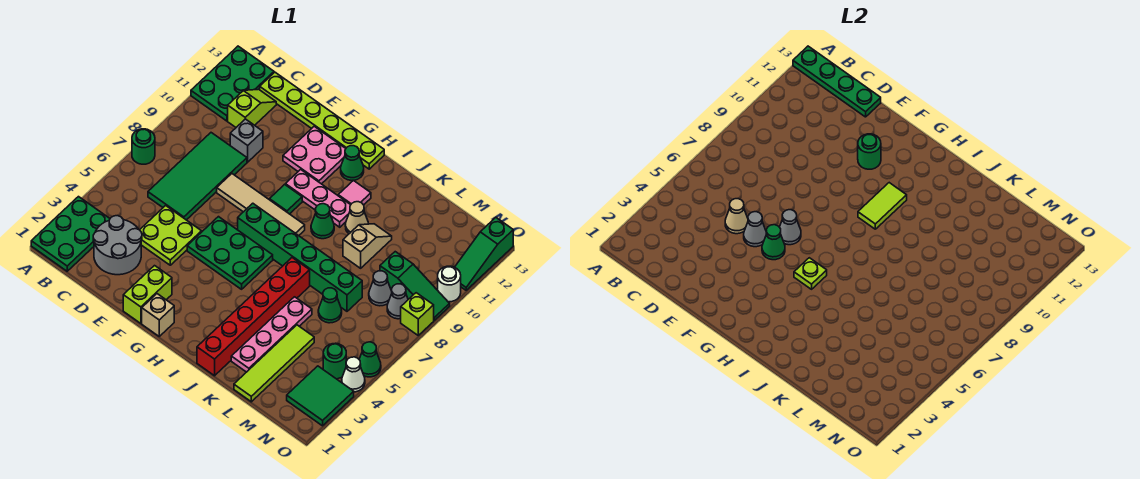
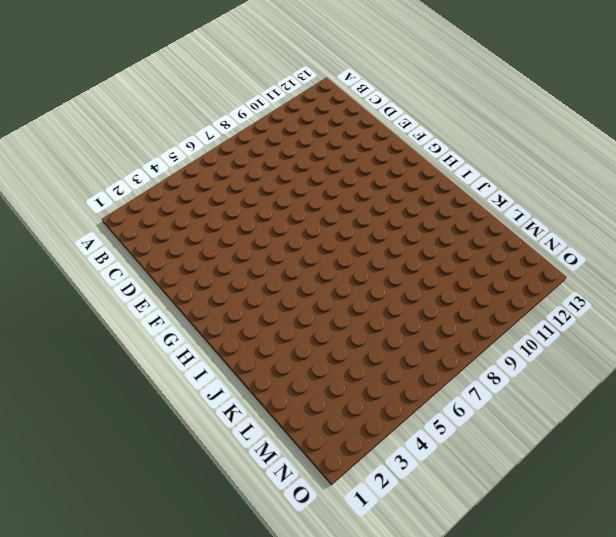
none -> green plate A1:B3 level 1
none -> green round brick A7 level 1
none -> green plate A11:B13 level 1
none -> grey round brick C2:D3 level 1

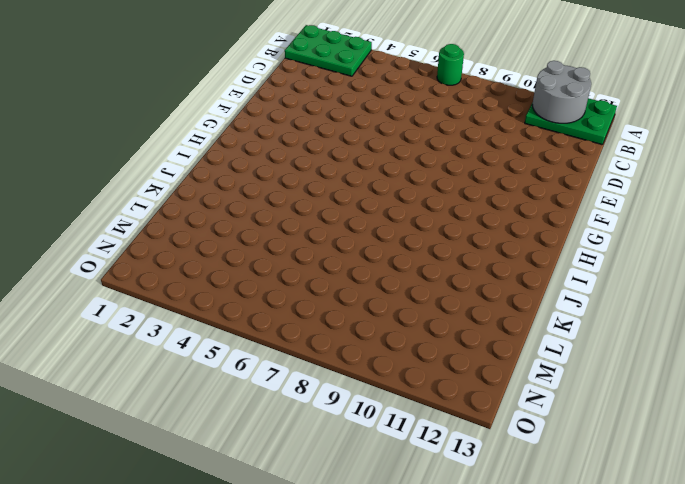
grey round brick A11:B12 level 2 -> grey round brick C2:D3 level 1
none -> green tile C6:D9 level 1
none -> lime slope C11:C12 level 1 top 11
none -> lime plate C13:H13 level 1
none -> lime plate D4:E5 level 1

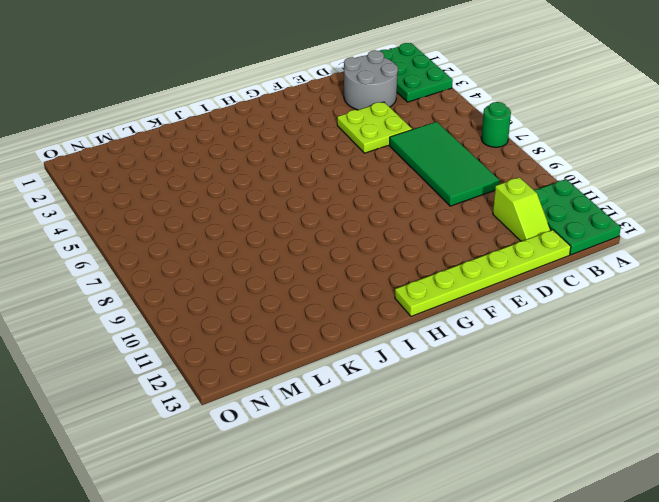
none -> grey brick D10 level 1
none -> tan tile E8:H8 level 1
none -> lime brick F1:F2 level 1
none -> green plate F5:H6 level 1

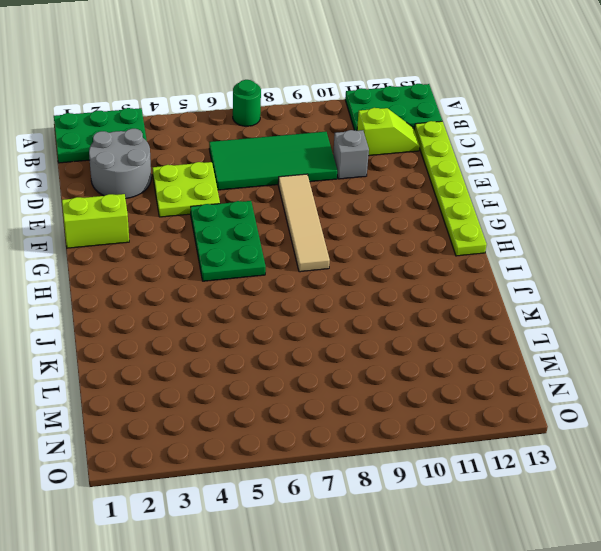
none -> pink plate F11:G12 level 1
none -> tan brick G1 level 1
none -> green brick G7:L7 level 1
none -> green tile G9 level 1

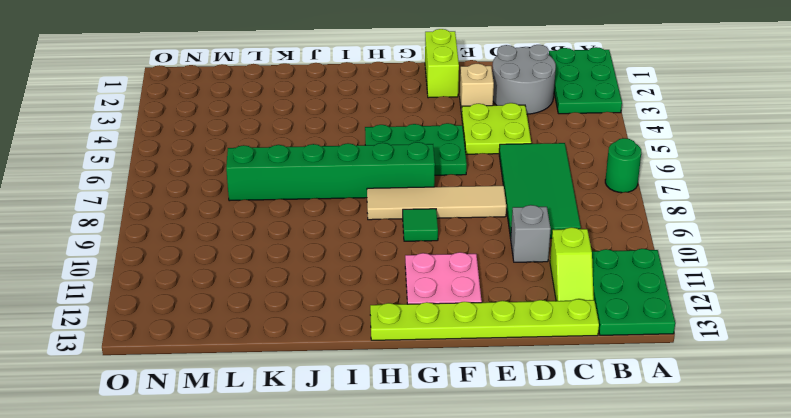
tan brick E3 level 1 -> tan brick G1 level 1
none -> pink plate G10:I10 level 1
none -> green cone H12 level 1
none -> green cone I9 level 1
none -> pink tile I11 level 1

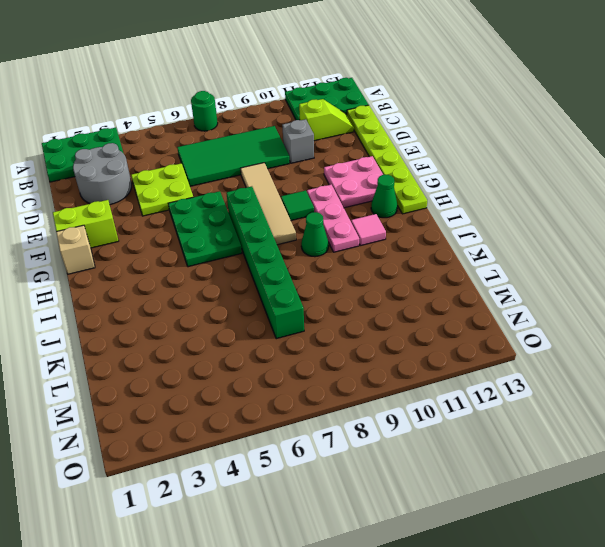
none -> red brick J1:J6 level 1
none -> tan cone J10 level 1
none -> pink plate K2:K5 level 1
none -> tan slope K9:K10 level 1 top 9

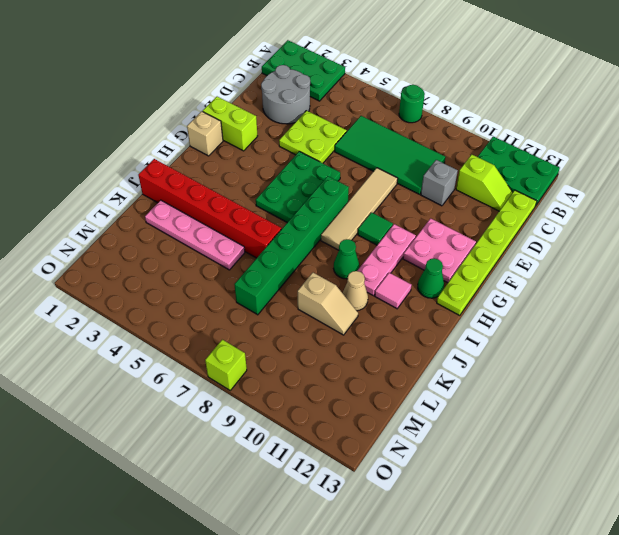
none -> lime tile L1:L4 level 1
none -> green cone L6 level 1
none -> grey cone M8 level 1
none -> green slope M9:O9 level 1 top M

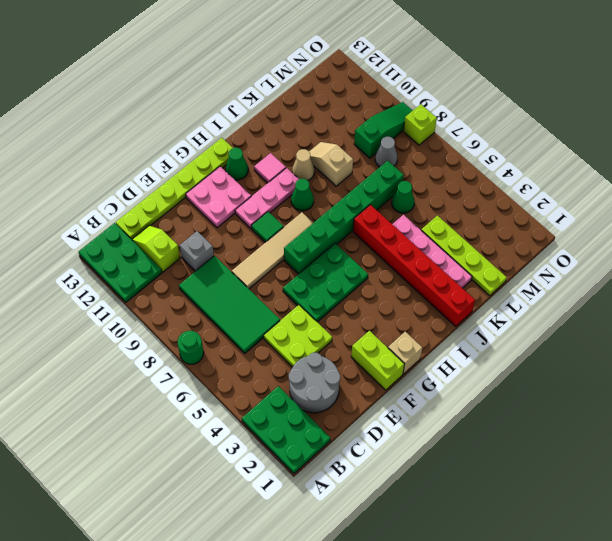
lime plate L1:L4 level 1 -> lime tile L1:L4 level 1
none -> green tile N2:O3 level 1
none -> green round brick N4 level 1
none -> grey cone N8 level 1
none -> white cone O4 level 1

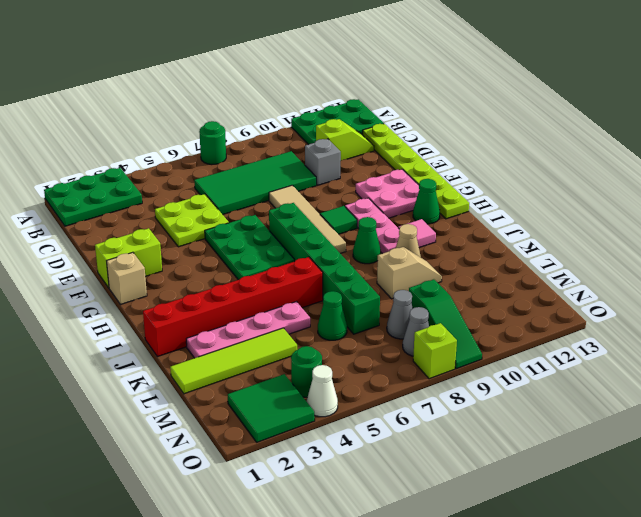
none -> grey round brick C2:D3 level 1
none -> green cone O5 level 1
none -> white round brick O10 level 1
none -> green slope O11:O13 level 1 top 13

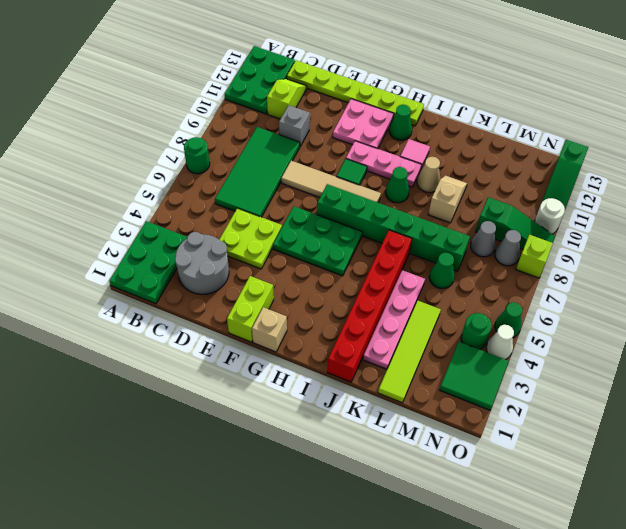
none -> green plate A13:D13 level 2
none -> tan cone D5 level 2
none -> grey cone E5 level 2
none -> green cone F5 level 2

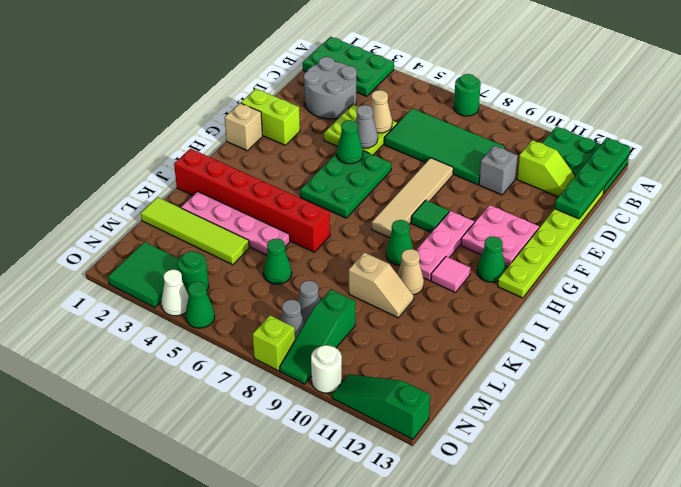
none -> green brick G7:L7 level 1
none -> grey cone F6 level 2
none -> green round brick F11 level 2
none -> lime plate H5 level 2

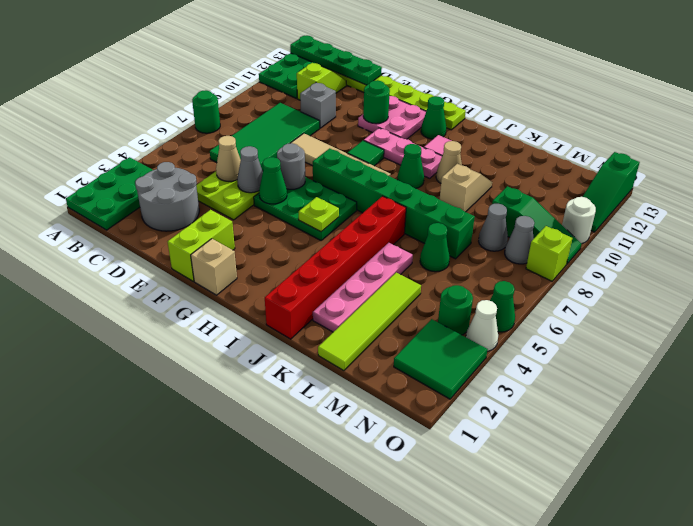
grey round brick F6 level 2 -> grey cone F6 level 2
none -> lime tile H9:H10 level 2

